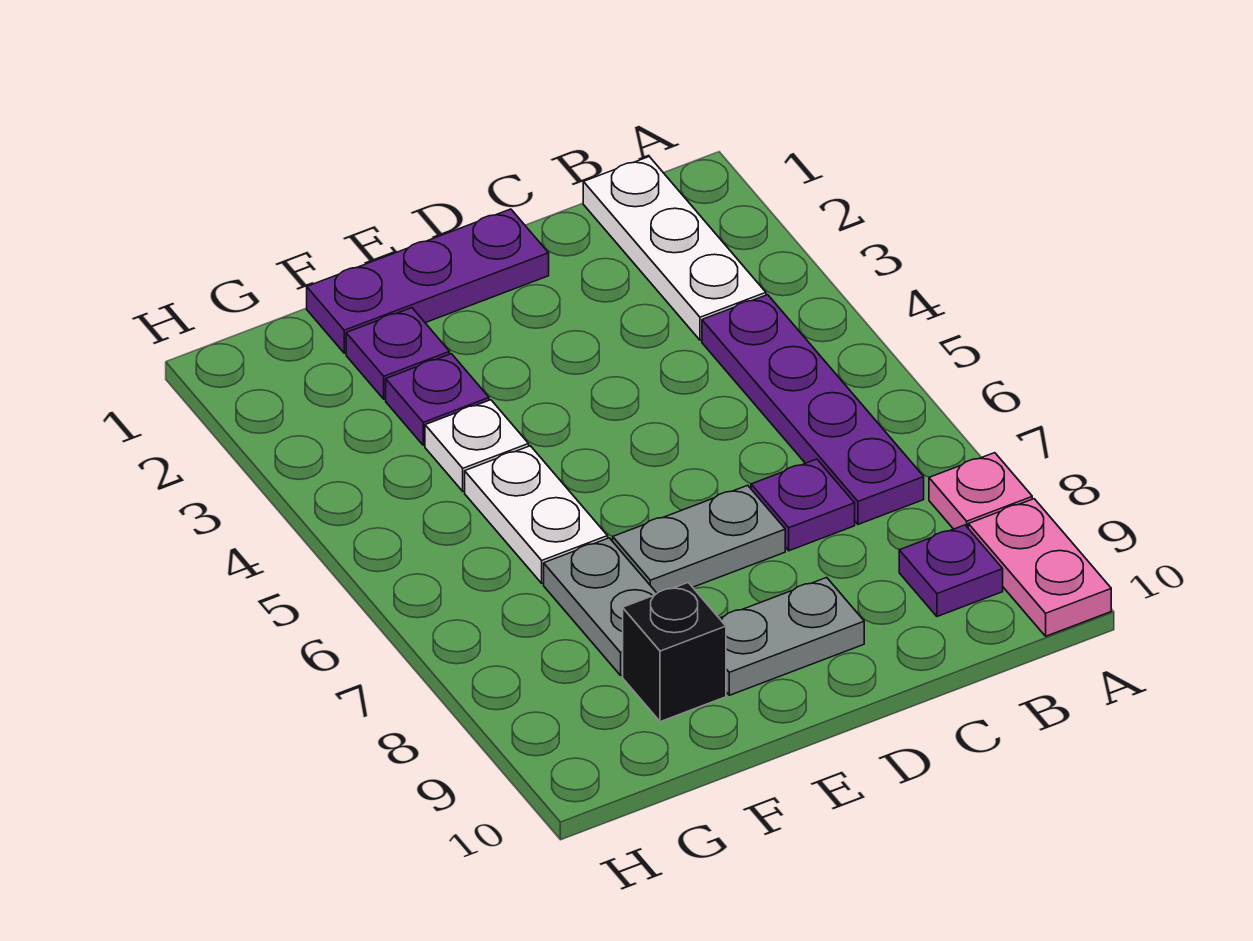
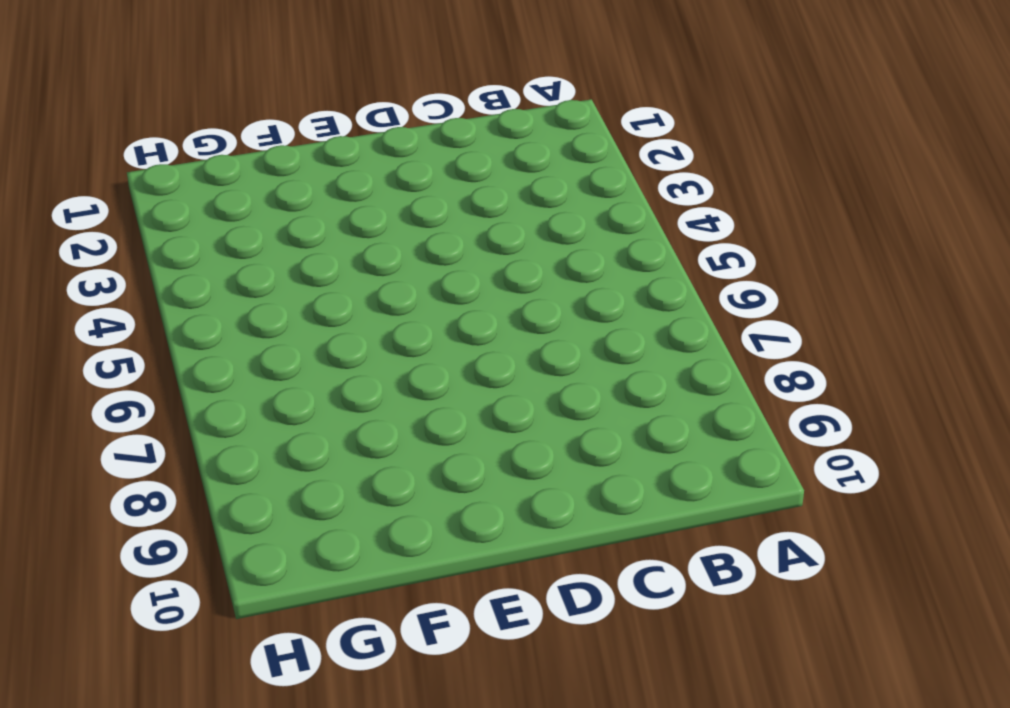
none -> pink plate A8 level 1
none -> pink plate A9:A10 level 1
none -> white plate B1:B3 level 1

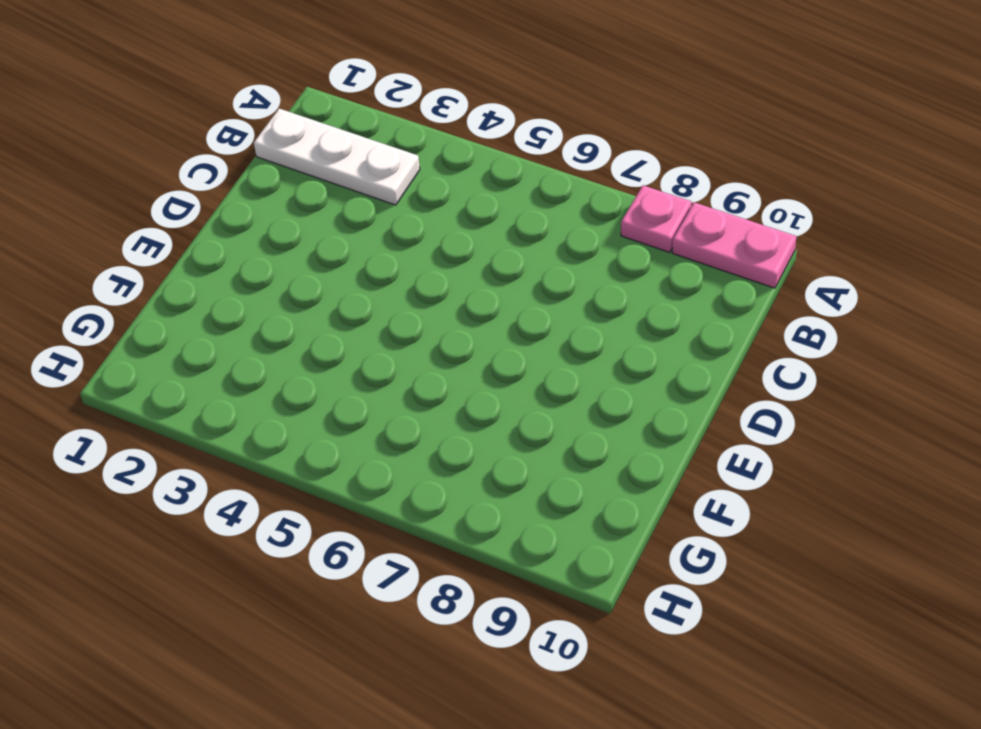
none -> purple plate B4:B7 level 1
none -> purple plate B9 level 1
none -> purple plate C7 level 1

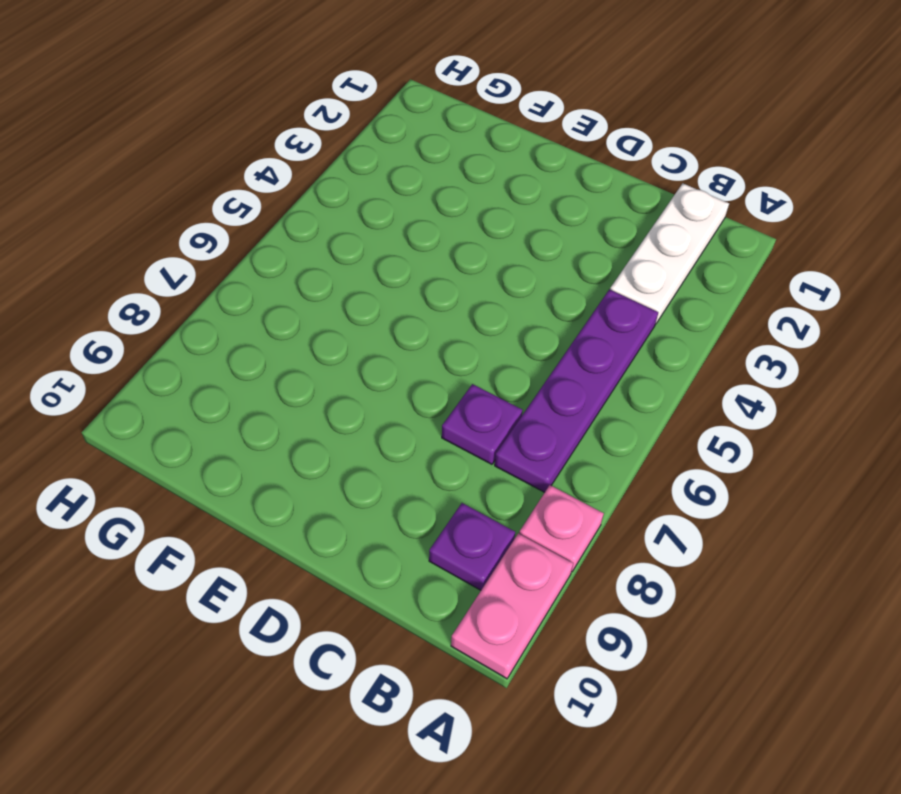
none -> purple plate D1:F1 level 1
none -> grey plate D7:E7 level 1
none -> grey plate D9:E9 level 1

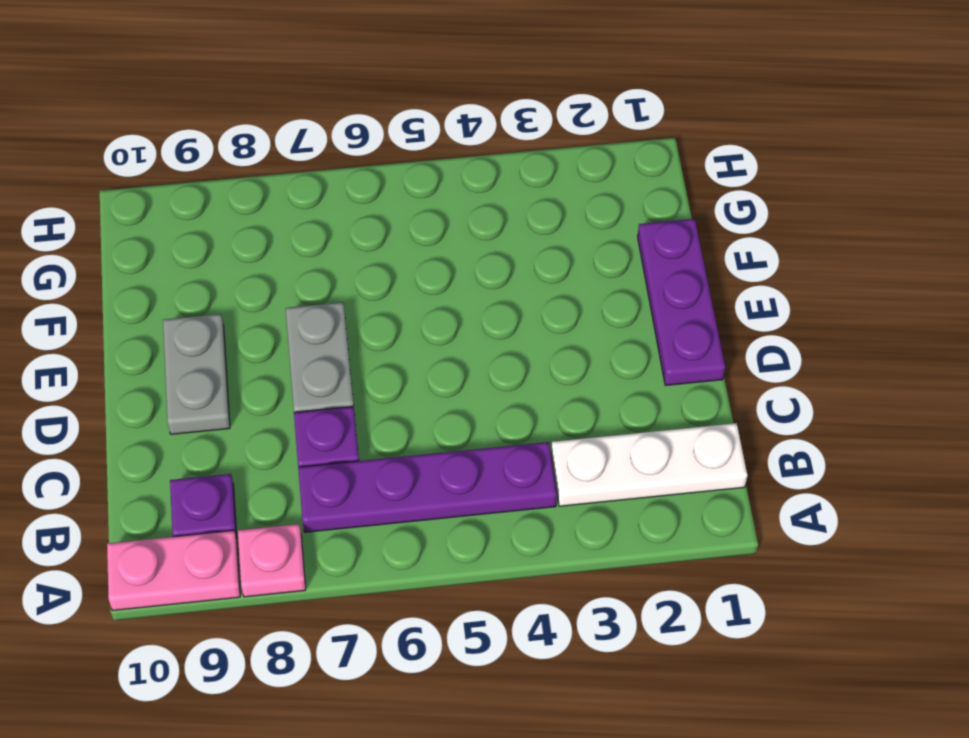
none -> purple plate F2 level 1
none -> purple plate F3 level 1
none -> white plate F4 level 1

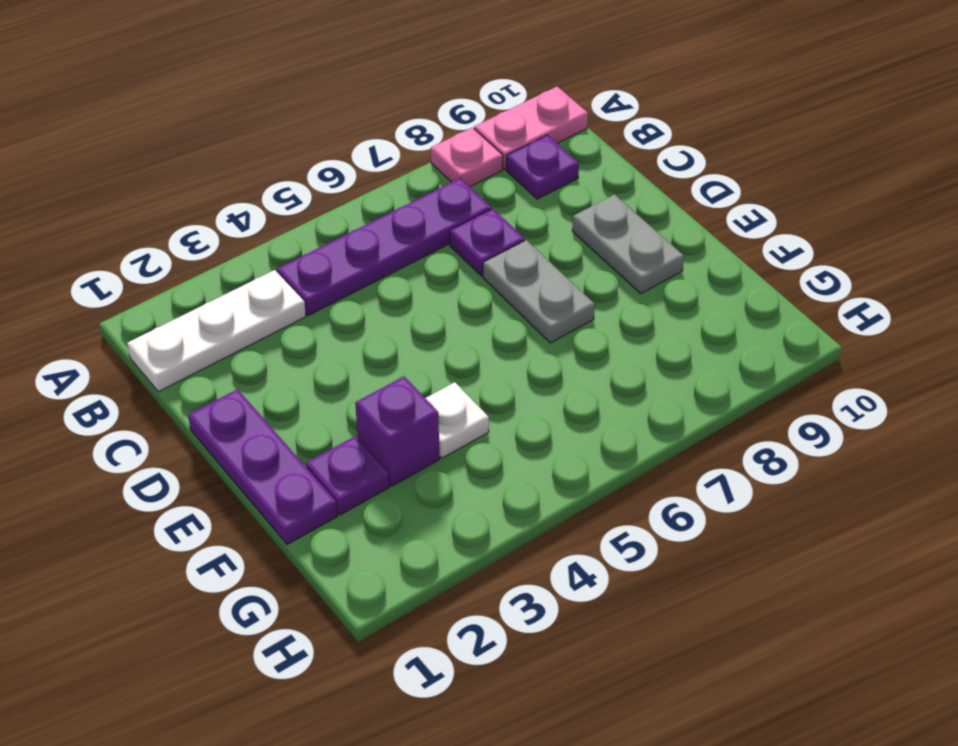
purple brick F3 level 1 -> purple plate F3 level 1
none -> white plate F5:F6 level 1
none -> grey plate F7:F8 level 1
none -> black brick F9 level 1

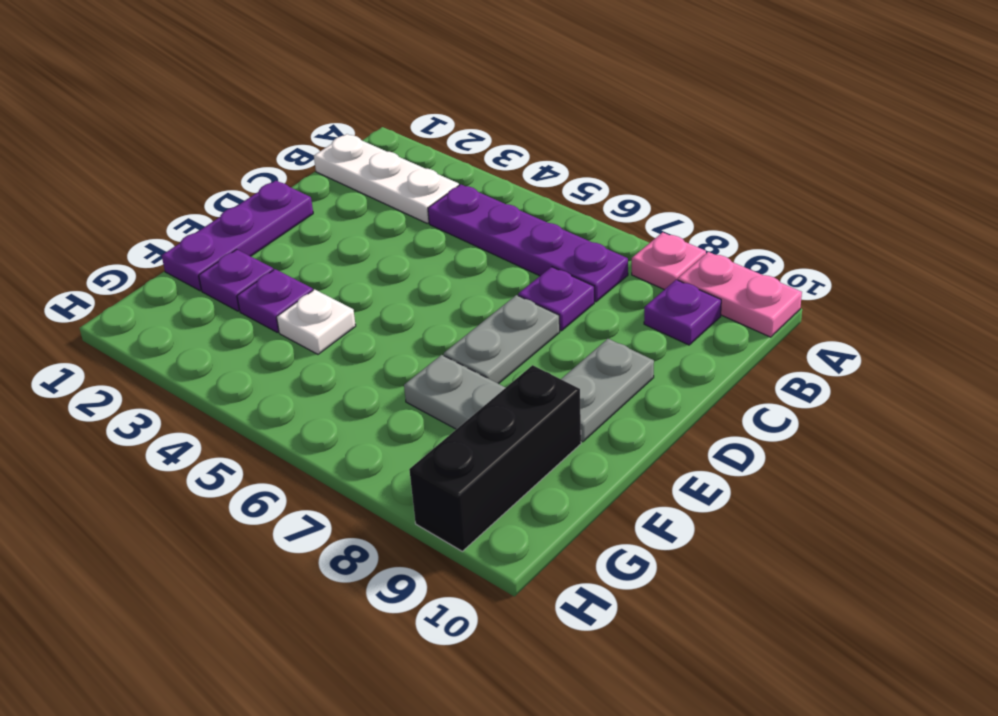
black brick F9:H9 level 1 -> black brick F9 level 1
none -> white plate F5:F6 level 1

